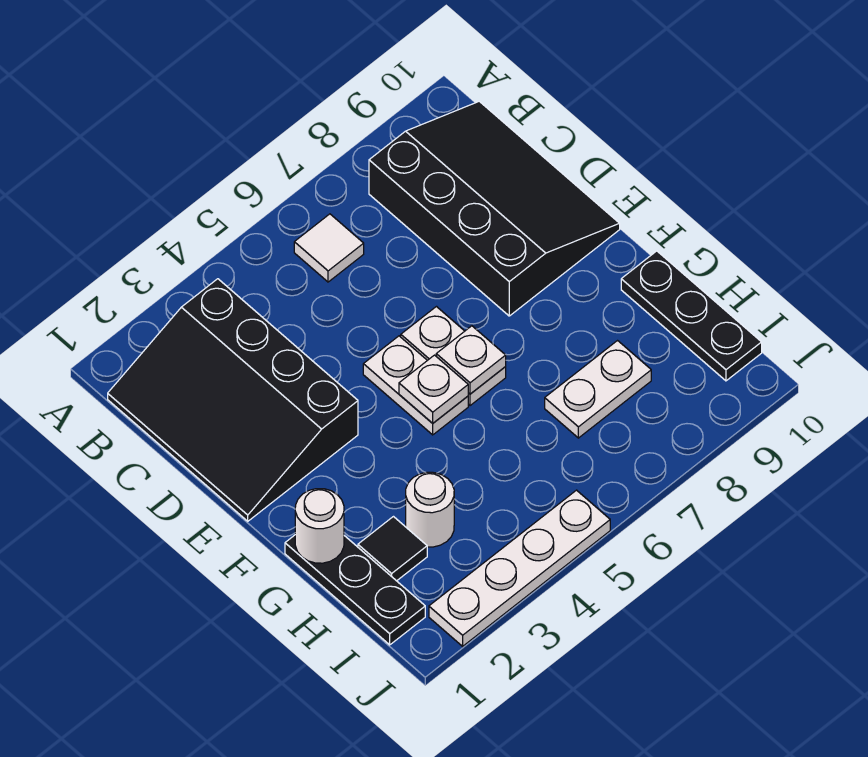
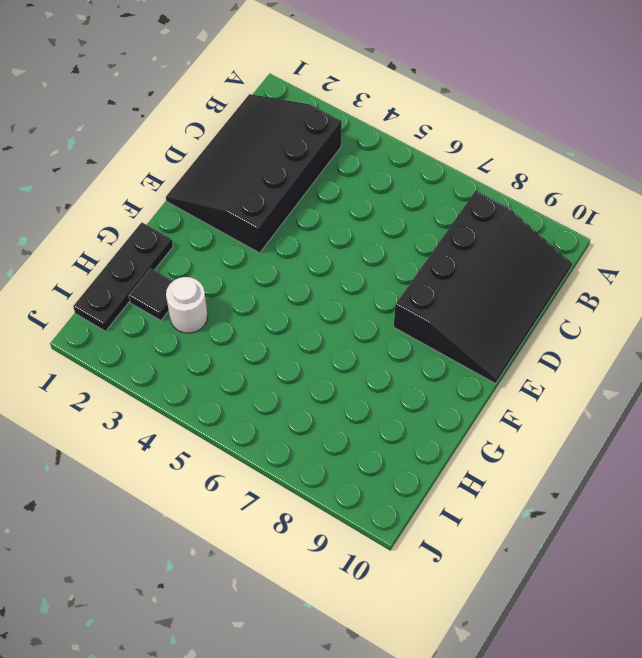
none -> white tile B6 level 1
none -> white plate E5:F5 level 1
none -> white plate E6:F6 level 1

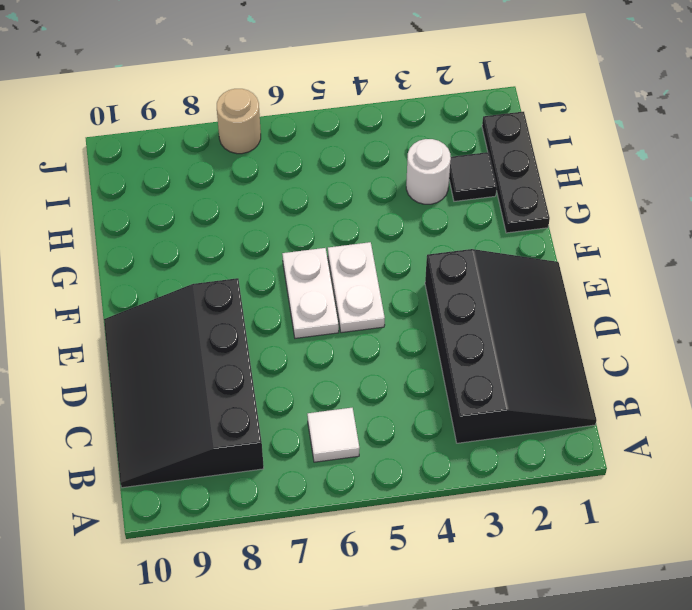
tan round brick J7 level 1 -> none
none -> black plate G10:I10 level 1
none -> white plate H7:H8 level 1
none -> white plate J2:J5 level 1

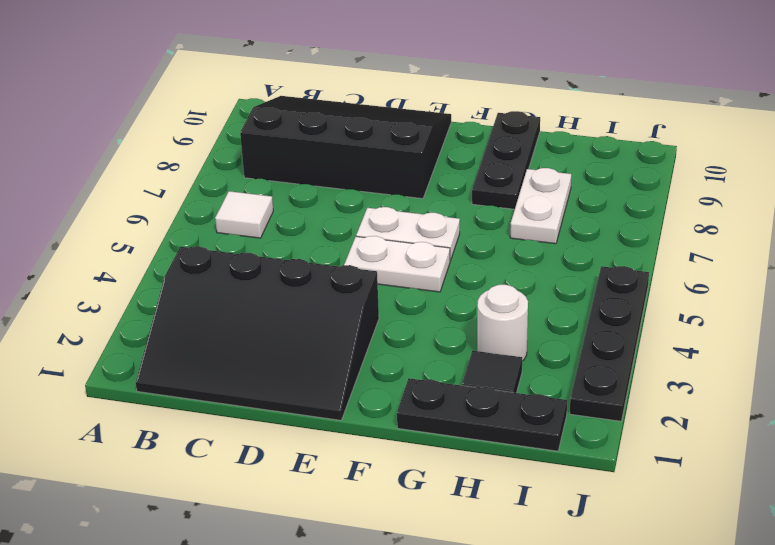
black plate G8:G10 level 1 -> black plate G10:I10 level 1
black plate J2:J5 level 1 -> white plate J2:J5 level 1
none -> white plate F5 level 2
none -> white plate F6 level 2
none -> white round brick G1 level 2

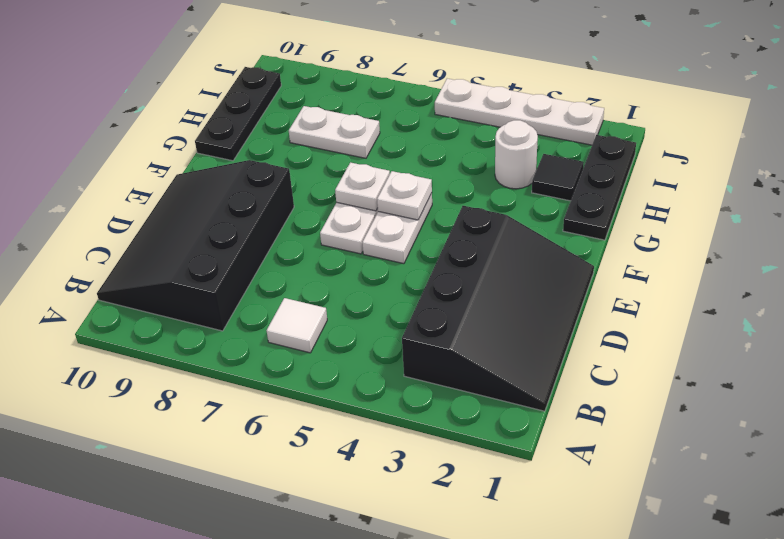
none -> white round brick G1 level 2

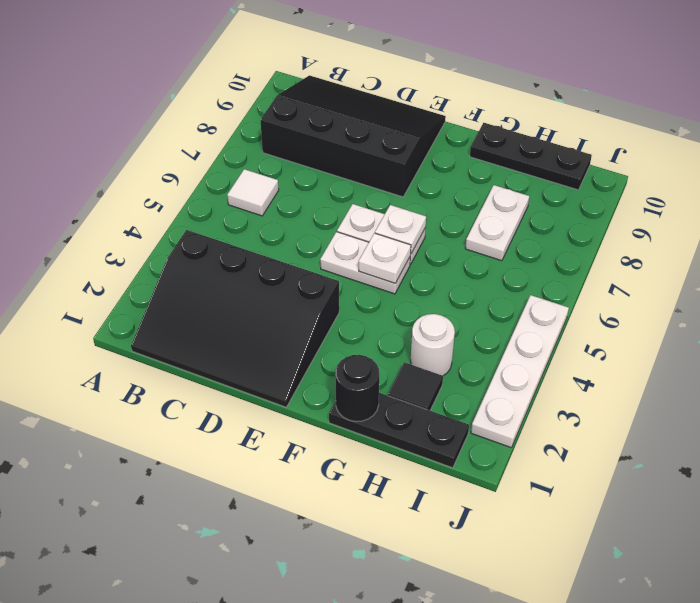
black round brick G1 level 2 -> white round brick G1 level 2

